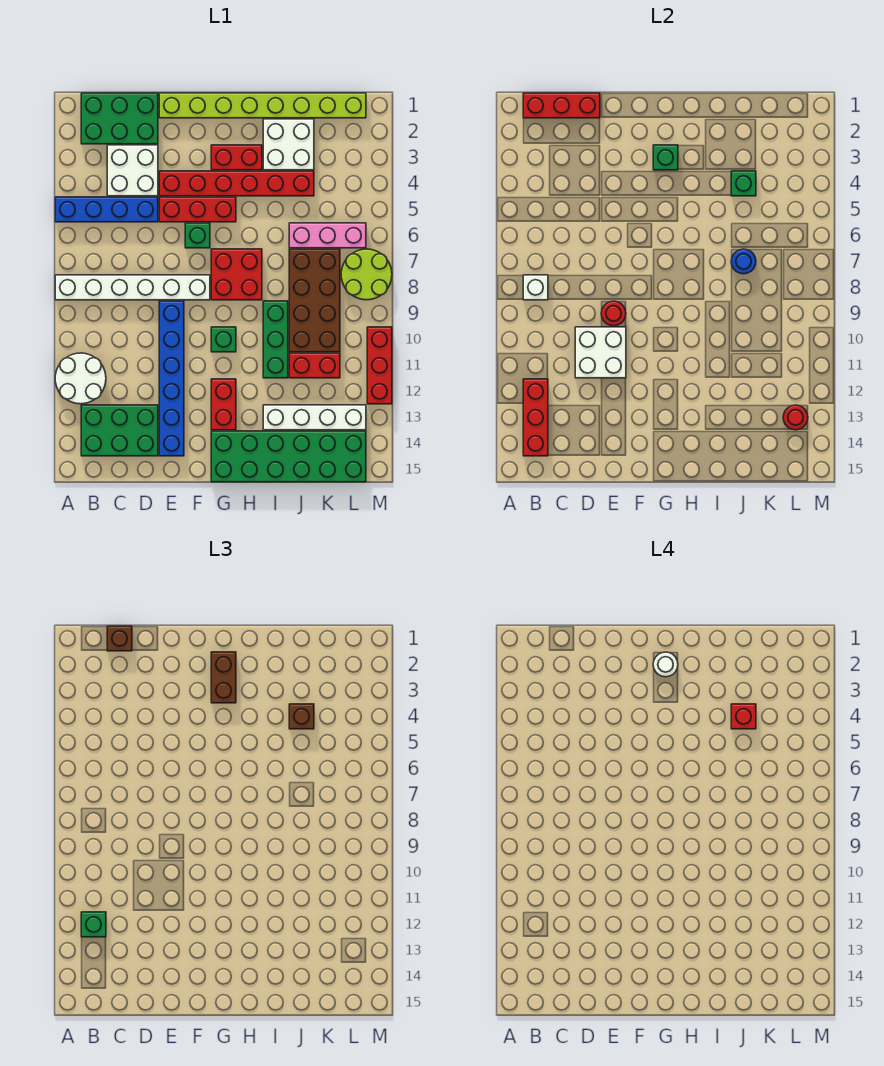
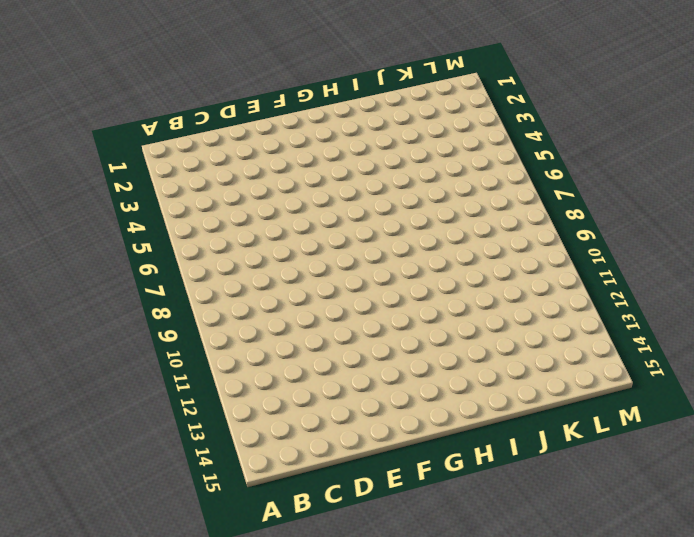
none -> blue brick A5:D5 level 1
none -> white brick A8:F8 level 1
none -> white round brick A11:B12 level 1
none -> green brick B1:D2 level 1

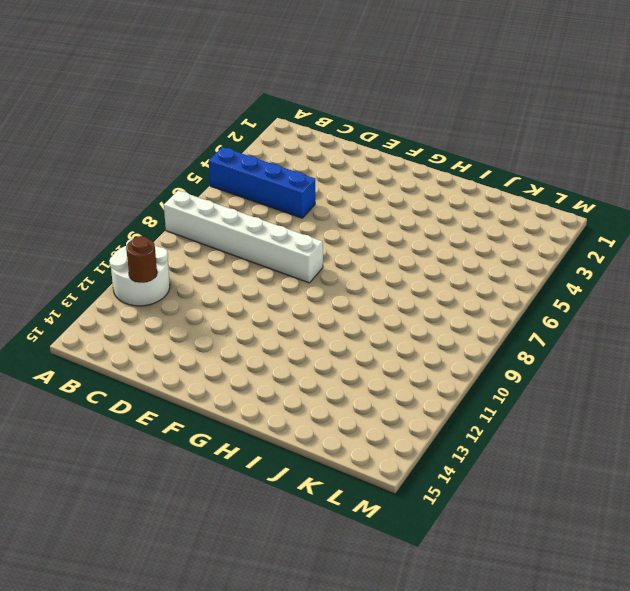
brown round brick B12 level 2 -> red brick B12:B14 level 2
none -> green brick B1:D2 level 1
none -> green brick B13:D14 level 1
none -> white brick C3:D4 level 1
none -> lime brick E1:L1 level 1

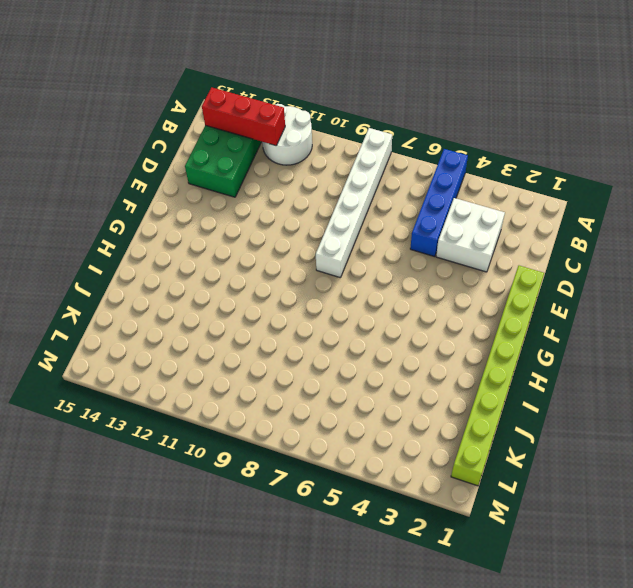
none -> green brick B1:D2 level 1
none -> red brick E4:J4 level 1
none -> red brick E5:G5 level 1
none -> blue brick E9:E14 level 1

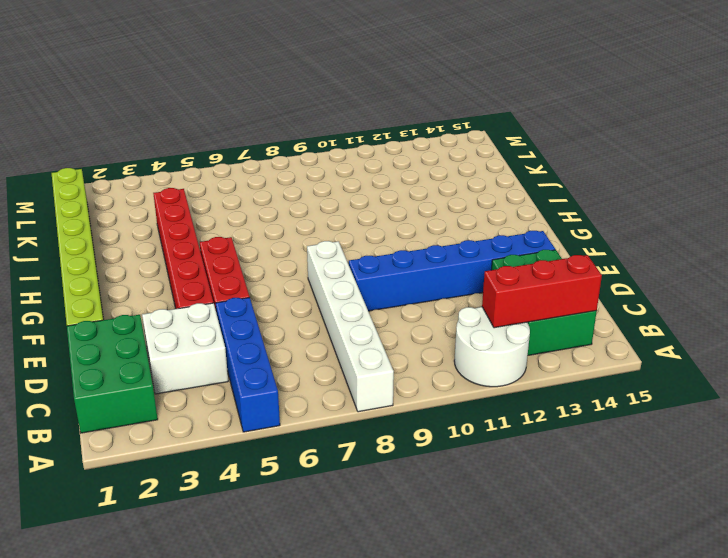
none -> green brick F6 level 1
none -> red brick G3:H3 level 1
none -> red brick G7:H8 level 1
none -> green brick G10 level 1

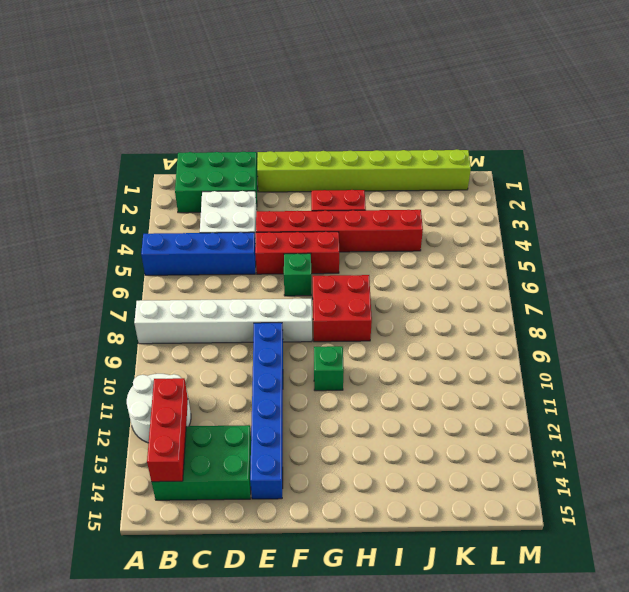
none -> red brick G12:G13 level 1
none -> green brick G14:L15 level 1
none -> white brick I2:J3 level 1
none -> green brick I9:I11 level 1

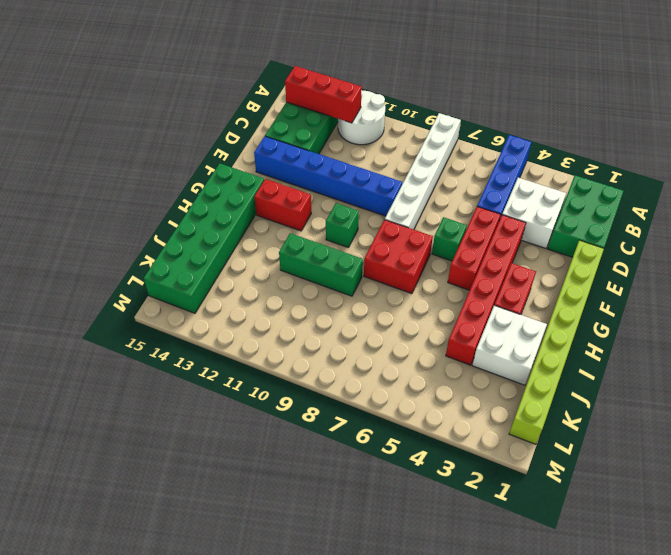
none -> white brick I13:L13 level 1
none -> pink brick J6:L6 level 1
none -> brown brick J7:K10 level 1
none -> red brick J11:K11 level 1

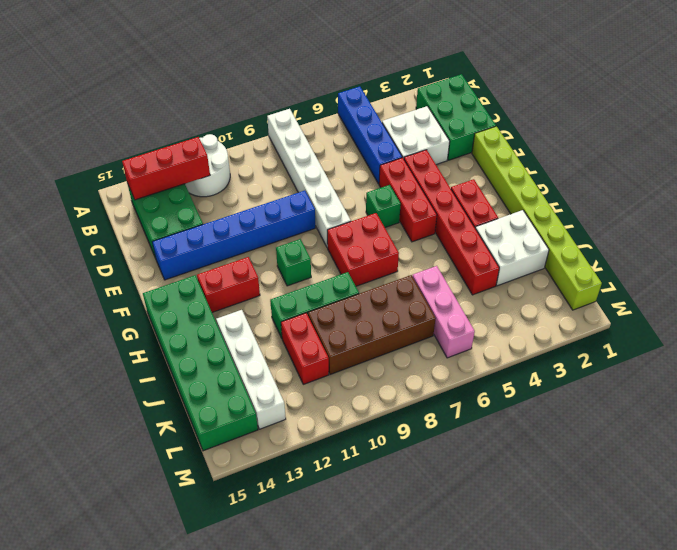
none -> lime round brick L7:M8 level 1
none -> red brick M10:M12 level 1
none -> red brick B1:D1 level 2
none -> white brick B8 level 2

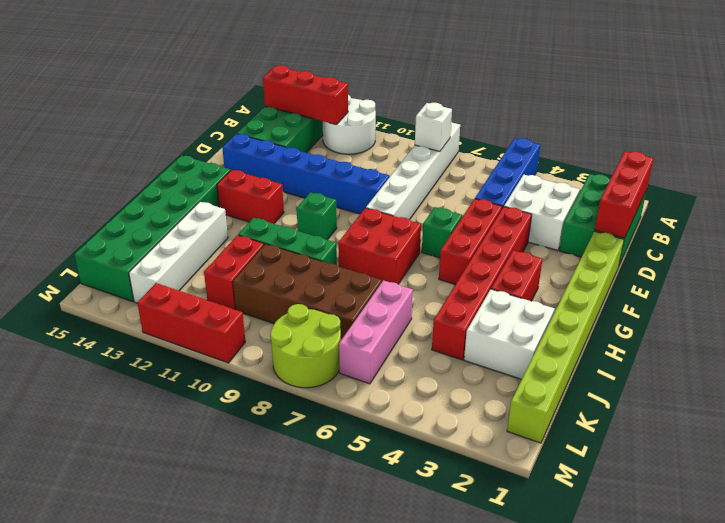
none -> white brick D10:E11 level 2
none -> red round brick E9 level 2
none -> green brick G3 level 2
none -> green brick J4 level 2

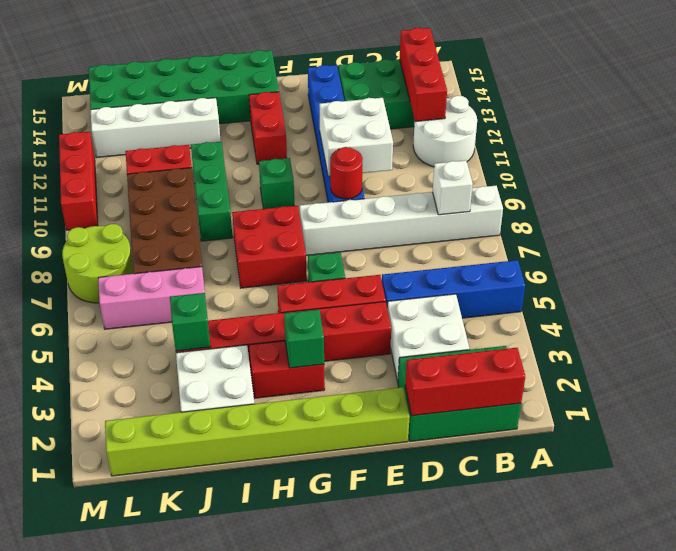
none -> blue round brick J7 level 2
none -> red round brick L13 level 2
none -> green brick B12 level 3
none -> brown brick C1 level 3

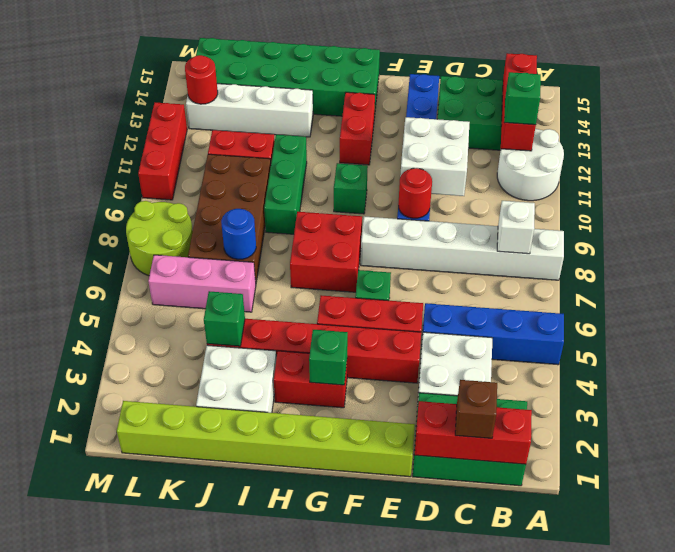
none -> brown brick G2:G3 level 3
none -> brown brick J4 level 3
none -> white round brick G2 level 4
none -> red brick J4 level 4

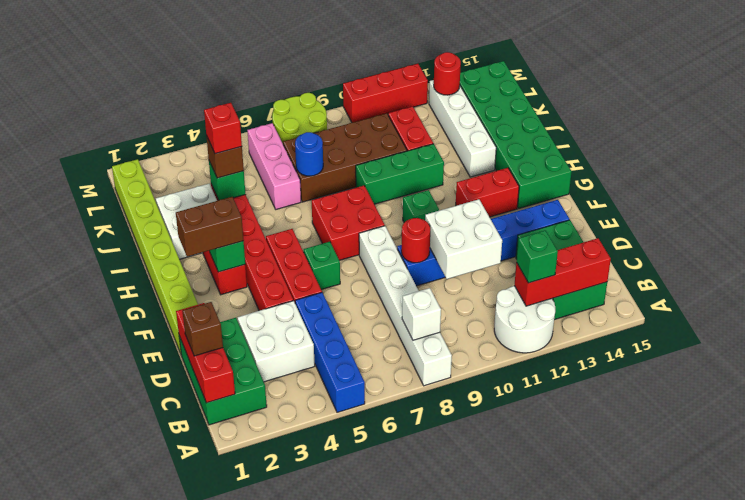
none -> white round brick G2 level 4

